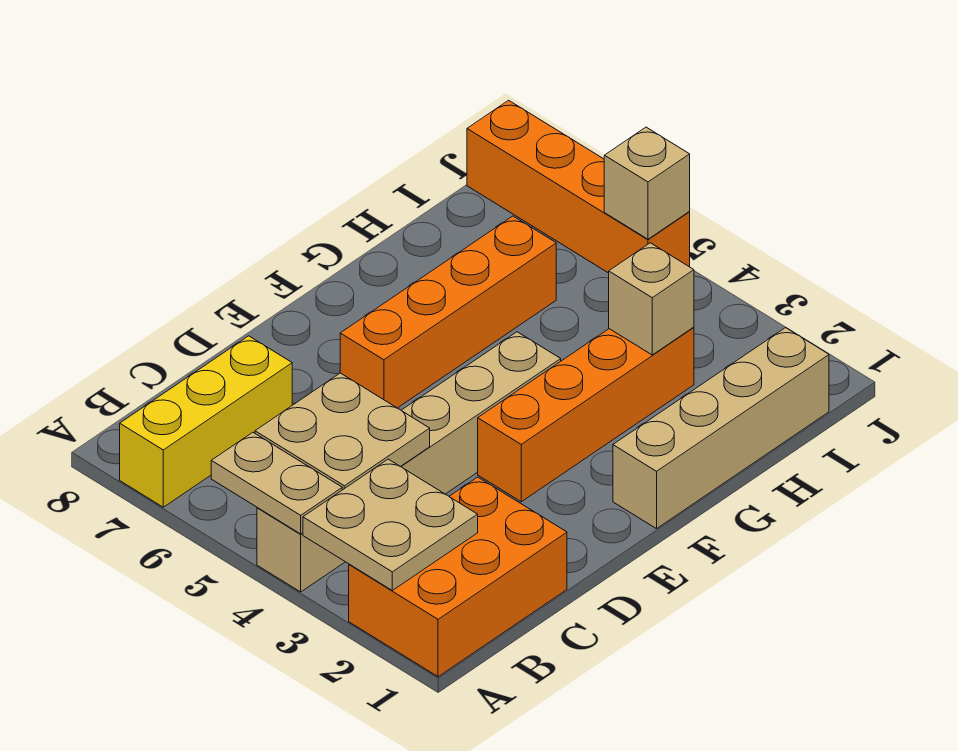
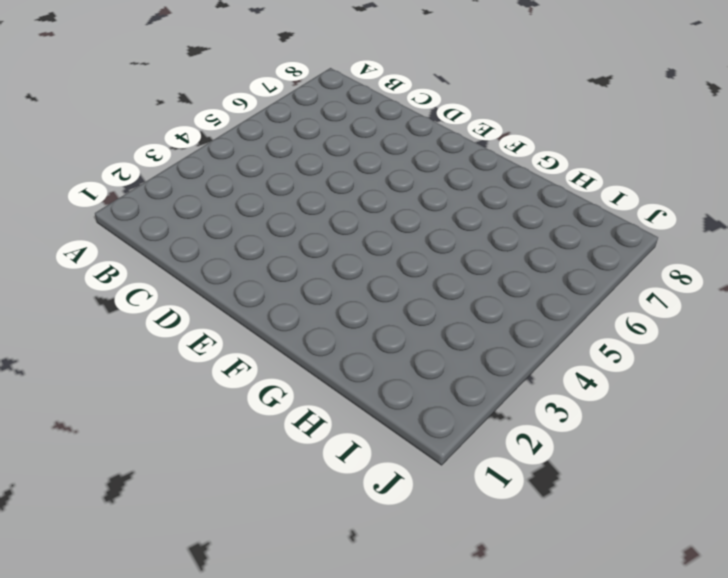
none -> orange brick A1:C2 level 1
none -> tan brick A4:F4 level 1
none -> yellow brick A7:C7 level 1

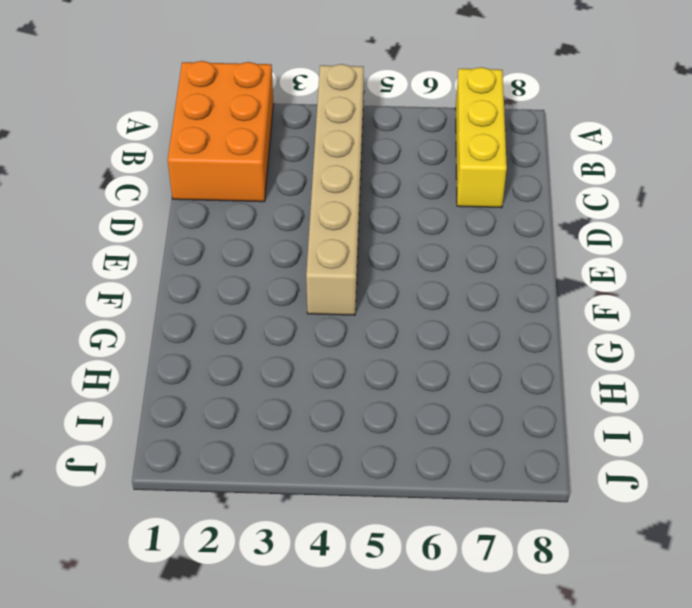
none -> orange brick E3:H3 level 1
none -> orange brick E6:H6 level 1
none -> tan brick F1:I1 level 1

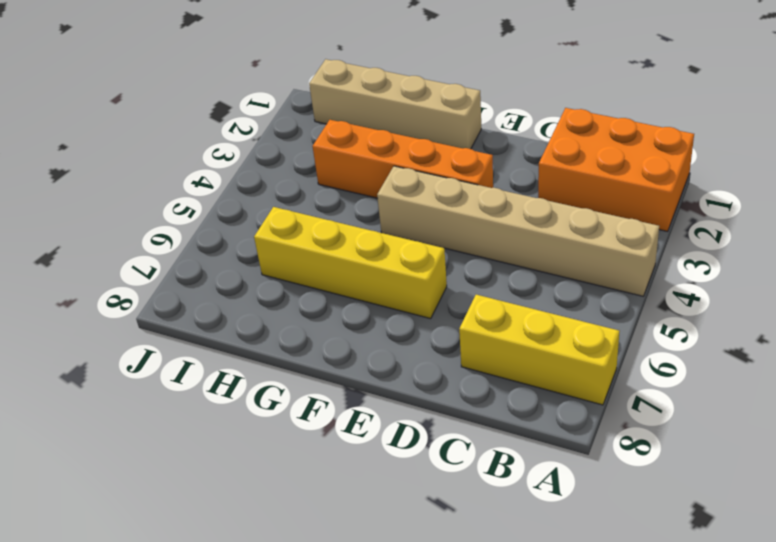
yellow brick E6:H6 level 1 -> orange brick E6:H6 level 1
none -> orange brick J5:J8 level 1
none -> tan plate A2:B3 level 2
none -> tan plate A4:A5 level 2

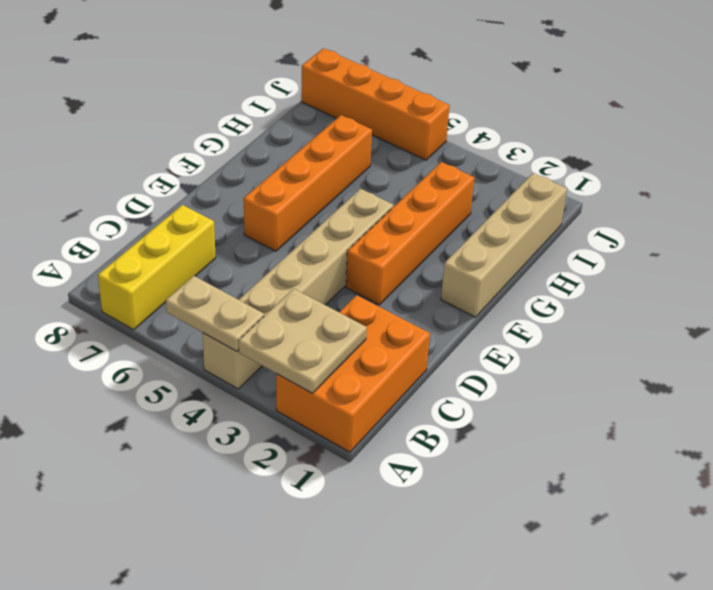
none -> tan plate B4:C5 level 2
none -> tan brick H3 level 2
none -> tan brick J5 level 2

